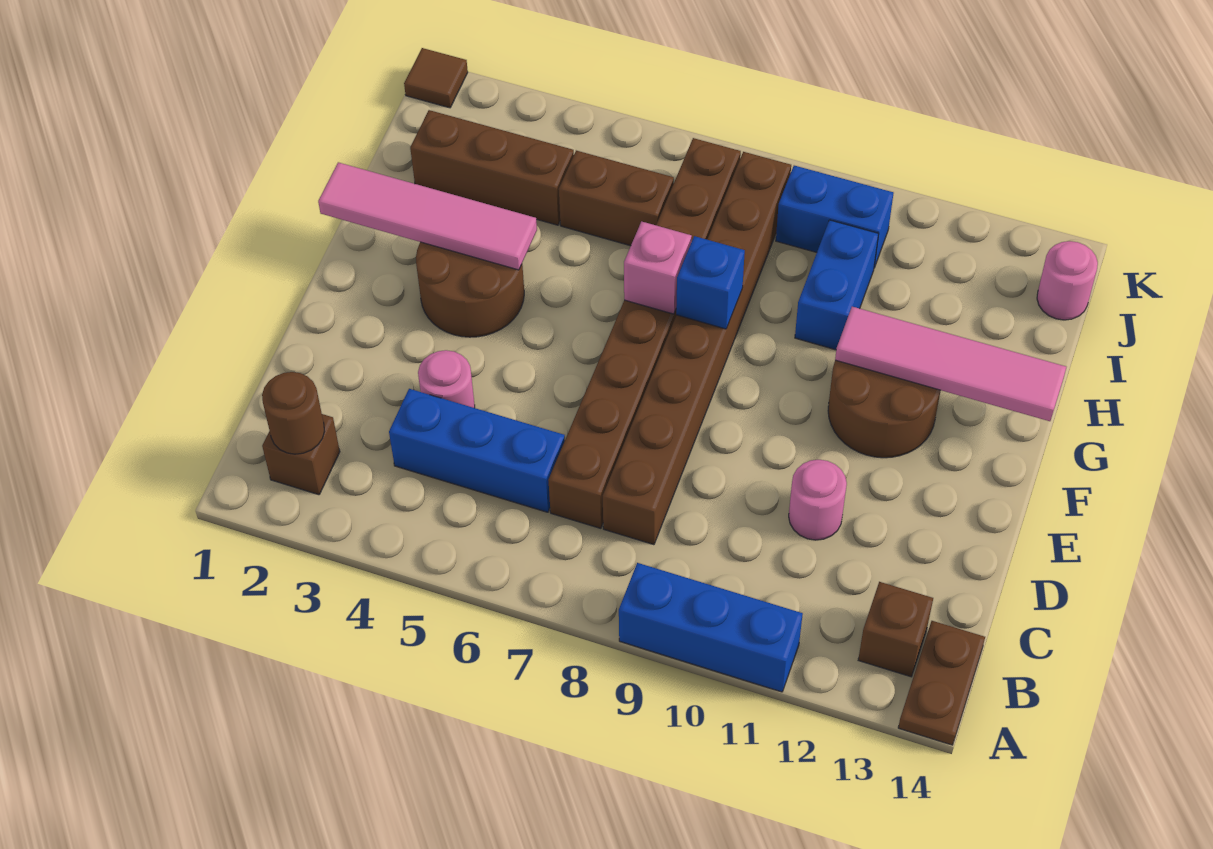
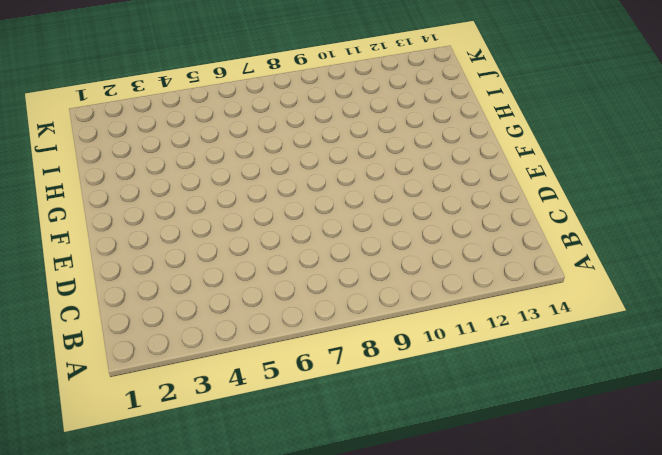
none -> blue brick A9:A11 level 1
none -> brown plate A14:B14 level 1
none -> brown brick B2 level 1

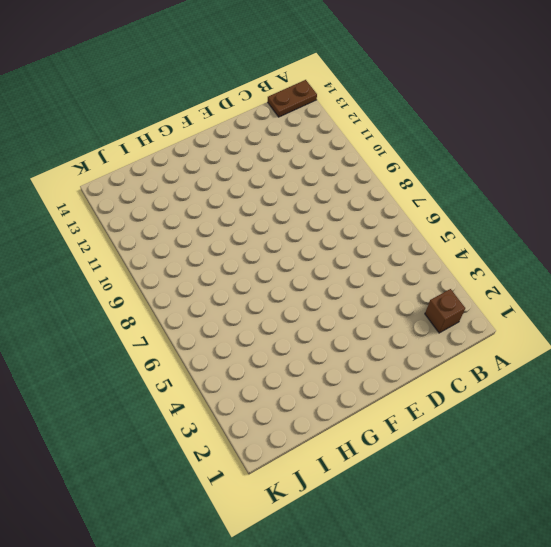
none -> blue brick A9:A11 level 1
none -> brown brick B13 level 1
none -> blue brick C4:C6 level 1

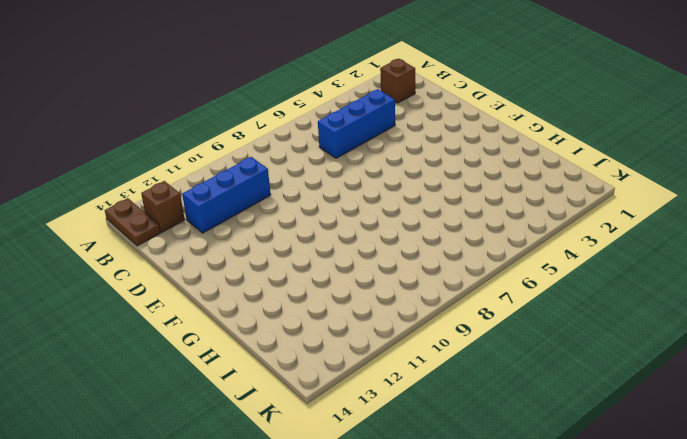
blue brick C10:C12 level 1 -> blue brick A9:A11 level 1
none -> brown brick C7:J7 level 1
none -> brown brick C8:J8 level 1
none -> pink round brick D4 level 1

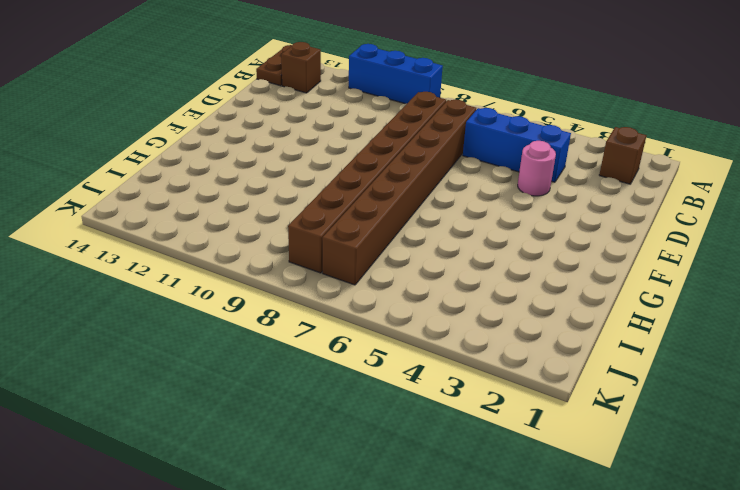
none -> pink round brick D11 level 1
none -> brown round brick F3:G4 level 1
none -> brown round brick F11:G12 level 1

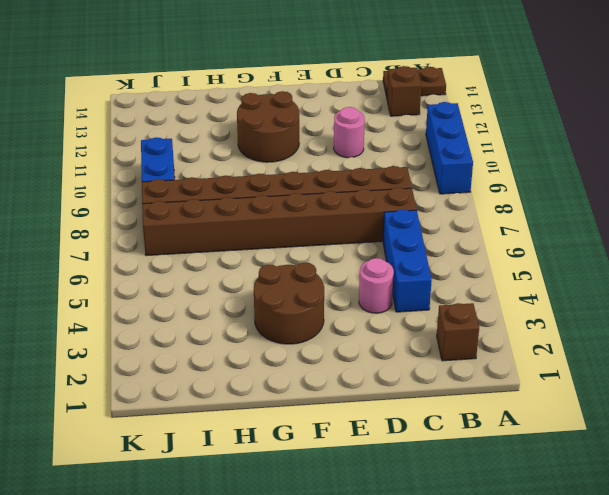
none -> blue brick H10:I10 level 1
none -> brown brick I2:I4 level 1
none -> brown brick I5:I6 level 1

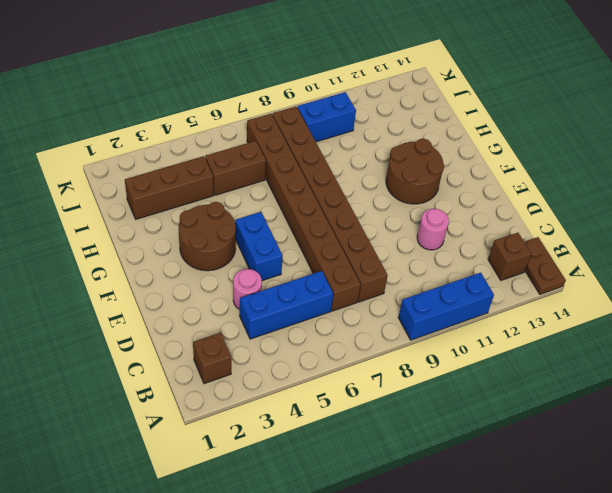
blue brick E5:F5 level 1 -> blue brick H10:I10 level 1
none -> pink round brick J14 level 1
none -> brown tile K1 level 1
none -> brown round brick B2 level 2

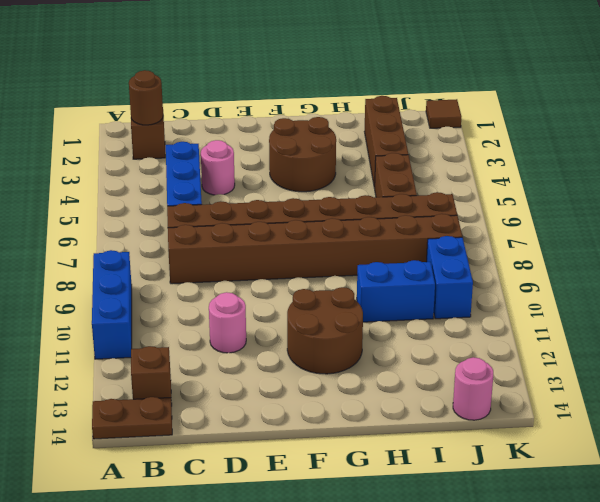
none -> pink tile G1:G4 level 2
none -> pink brick G7 level 2
none -> blue brick G8 level 2

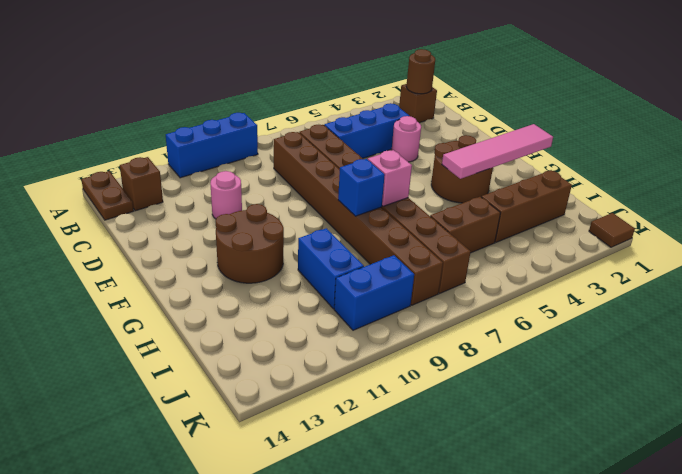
none -> pink round brick J14 level 1
none -> pink tile G11:G14 level 2

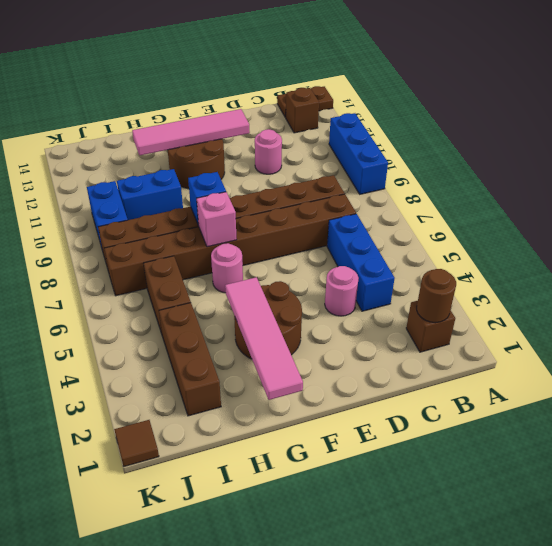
pink tile E12:H12 level 2 -> pink tile G11:G14 level 2
pink round brick G6 level 1 -> pink round brick J14 level 1

